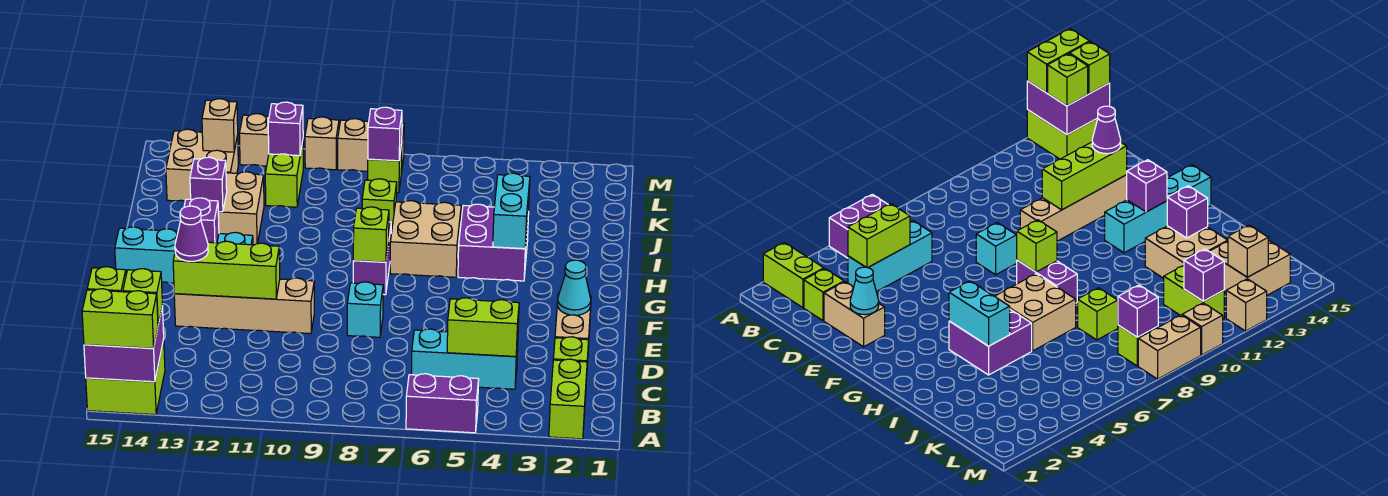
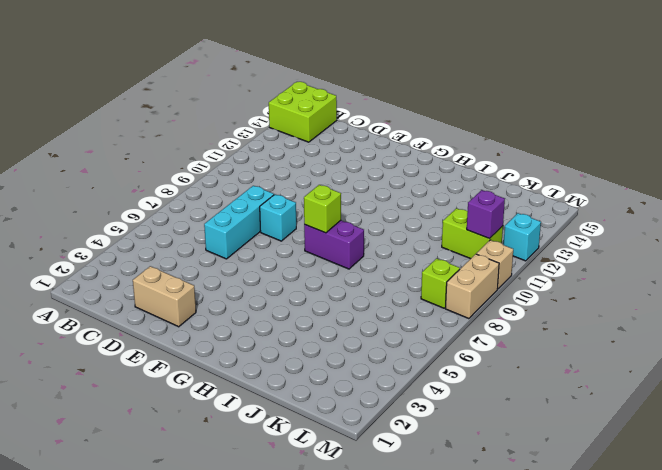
cyan brick D6:D8 level 1 -> cyan brick C4:C6 level 1
cyan brick M12 level 1 -> tan brick M12 level 1
none -> lime brick A2:B2 level 1
none -> purple brick A5:A6 level 1
none -> lime brick C2 level 1
none -> tan brick E10:E13 level 1

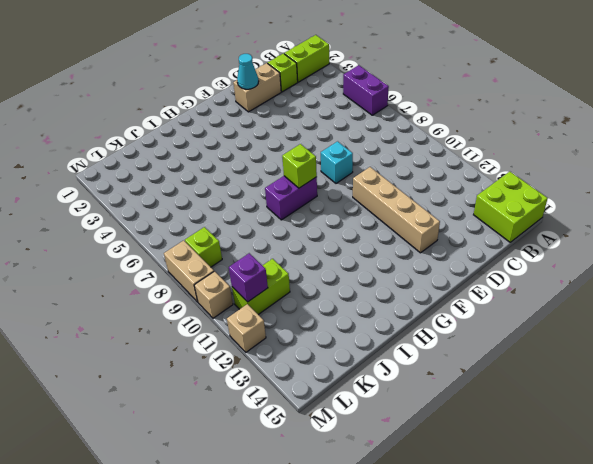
none -> cyan brick C4:C6 level 1
none -> cyan brick G12:G15 level 1
none -> purple brick H4:I5 level 1
none -> tan brick H6:I7 level 1

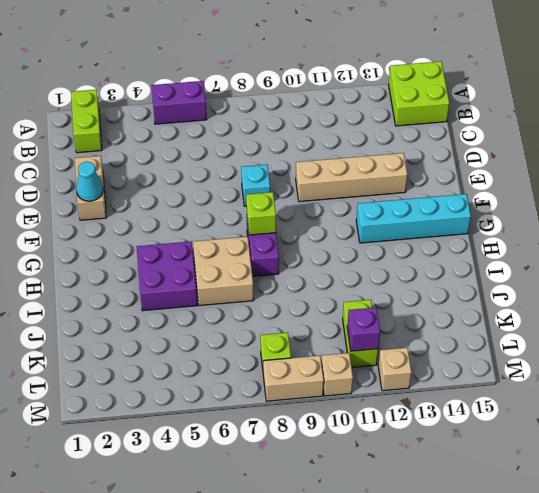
none -> lime brick C2 level 1
none -> cyan brick C4:C6 level 1
none -> tan brick I12:J13 level 1
none -> lime brick J8 level 1

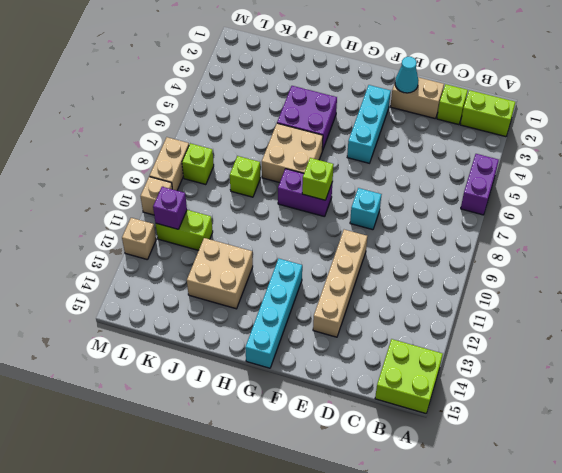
cyan brick F3:F5 level 1 -> cyan brick C4:C6 level 1
none -> tan brick K13:L14 level 1
none -> purple brick A14:B15 level 2
none -> lime brick C4:C5 level 2
none -> lime brick E11:E13 level 2

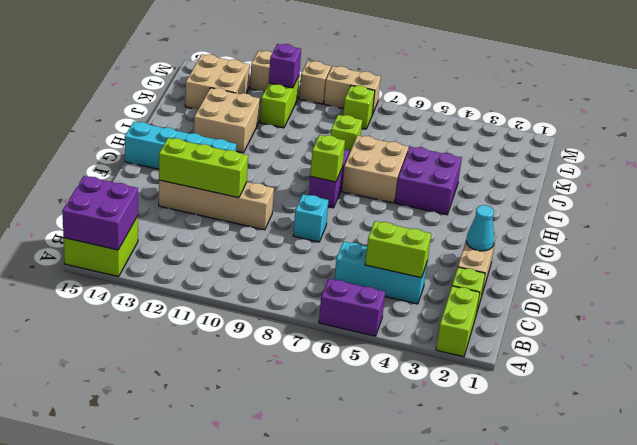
none -> purple brick G13 level 2
none -> cyan brick H4:I4 level 2
none -> purple brick I13 level 2
none -> purple brick L8 level 2

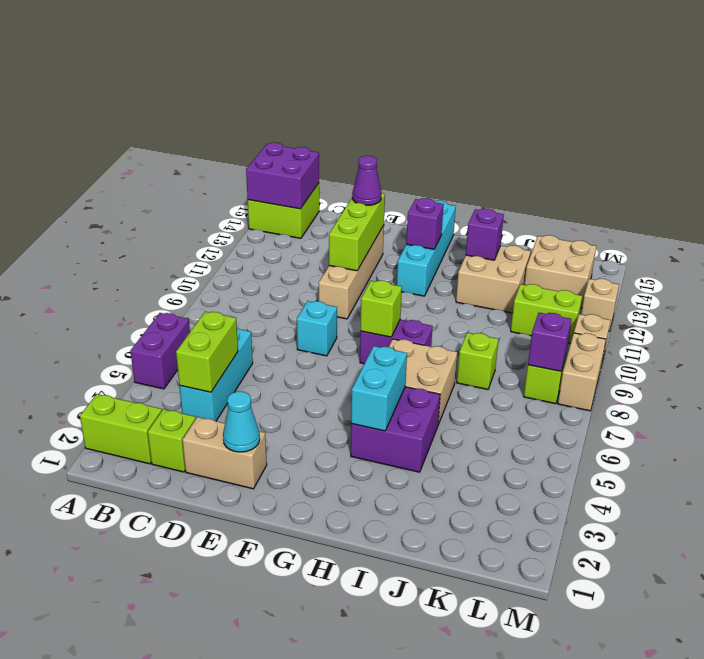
cyan brick H4:H5 level 2 -> cyan brick H4:I4 level 2
none -> purple brick L11 level 2
none -> tan brick L13 level 2
none -> lime brick A14:A15 level 3
none -> lime brick B14 level 3

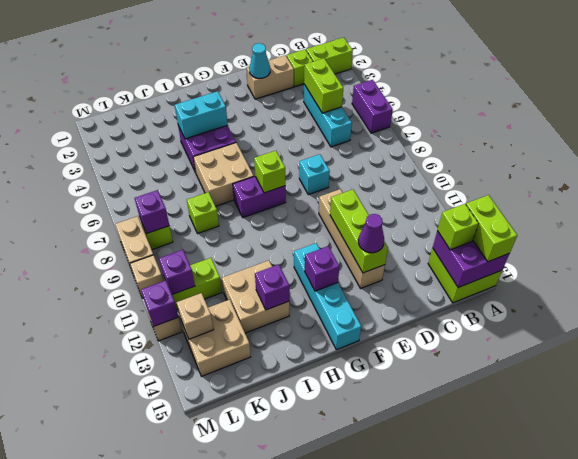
purple brick M12 level 2 -> none
none -> lime brick B15 level 3

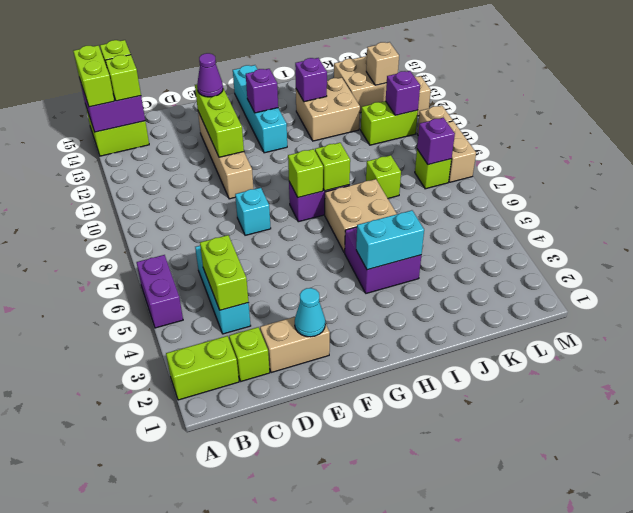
lime brick H8 level 2 -> none

